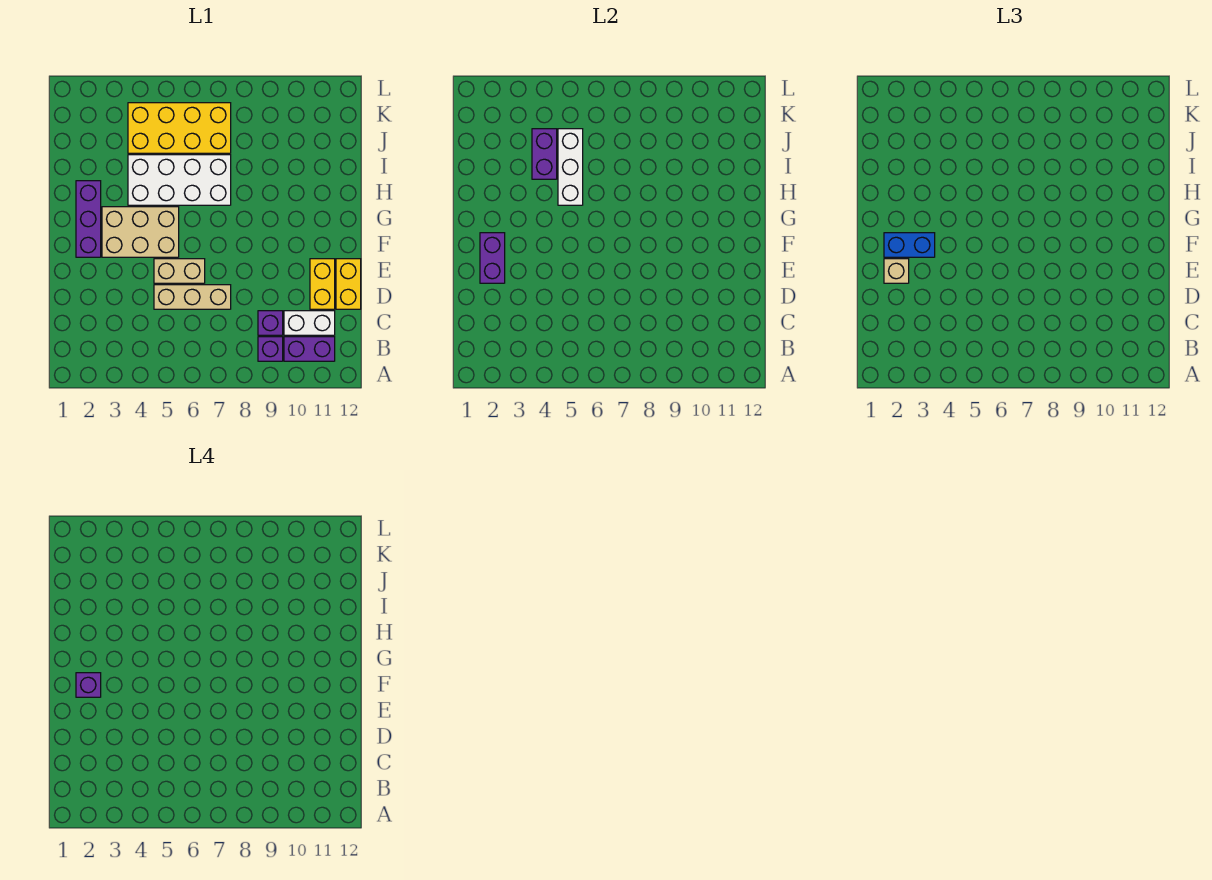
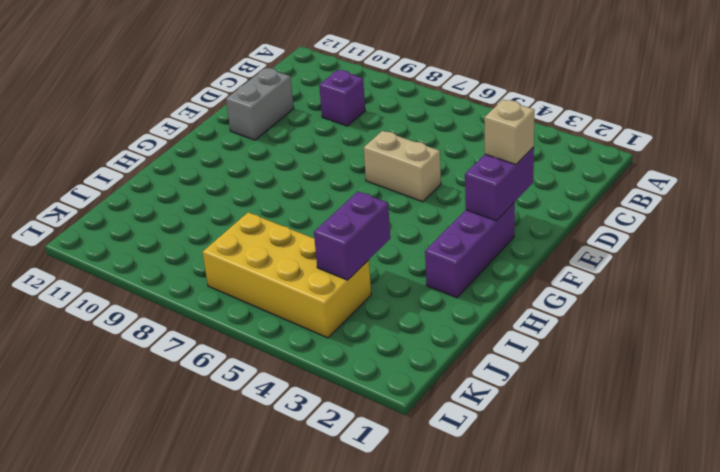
grey brick D11:E11 level 1 -> yellow brick D11:E11 level 1
none -> purple brick B9 level 1
none -> purple brick B10:B11 level 1
none -> white brick C10:C11 level 1

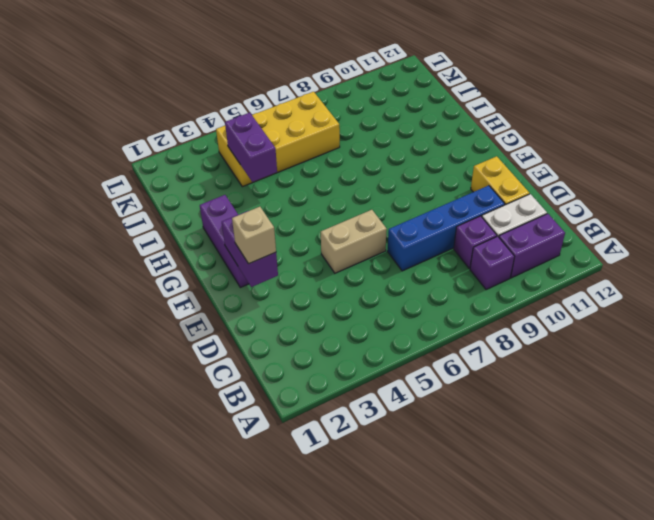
blue brick D7:D10 level 1 -> tan brick D5:D7 level 1
none -> yellow brick D12:E12 level 1
none -> tan brick F3:G5 level 1
none -> white brick H4:I7 level 1

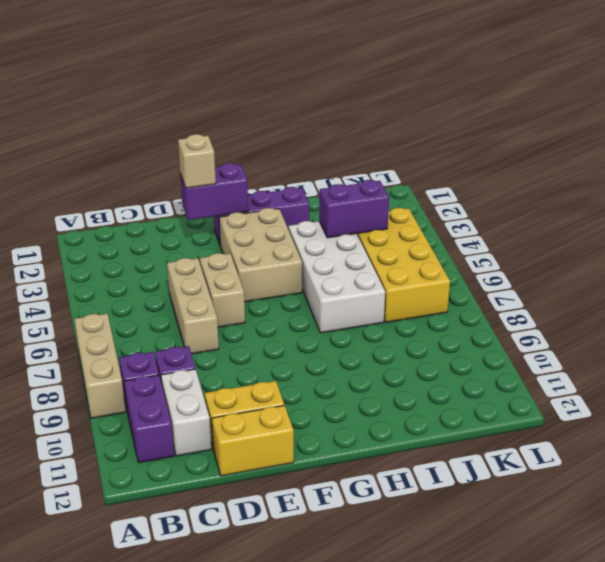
tan brick A7:A9 level 1 -> none
none -> white brick H5:J5 level 2
none -> blue brick F2:F3 level 3
none -> purple brick F2 level 4

